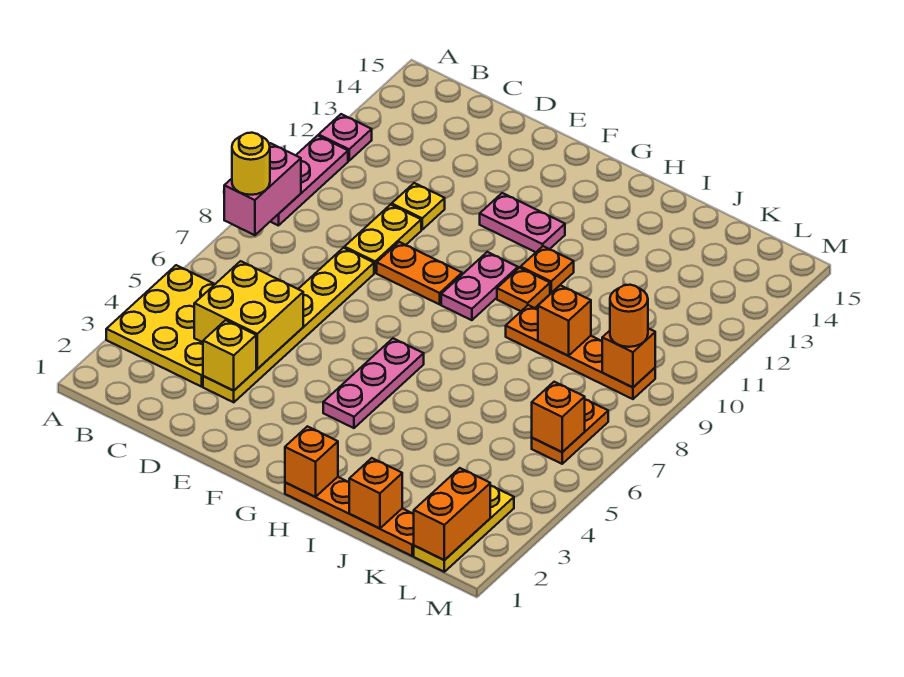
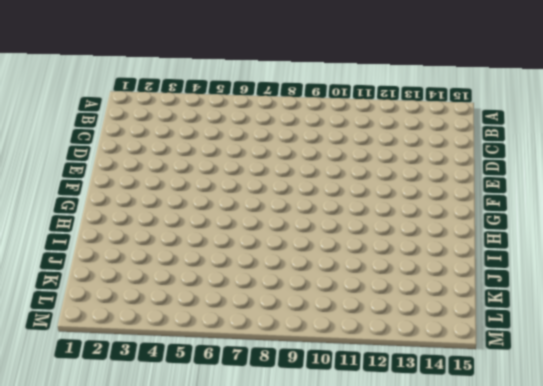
none -> yellow plate A3:C5 level 1
none -> pink plate A9:A11 level 1
none -> pink plate A12 level 1

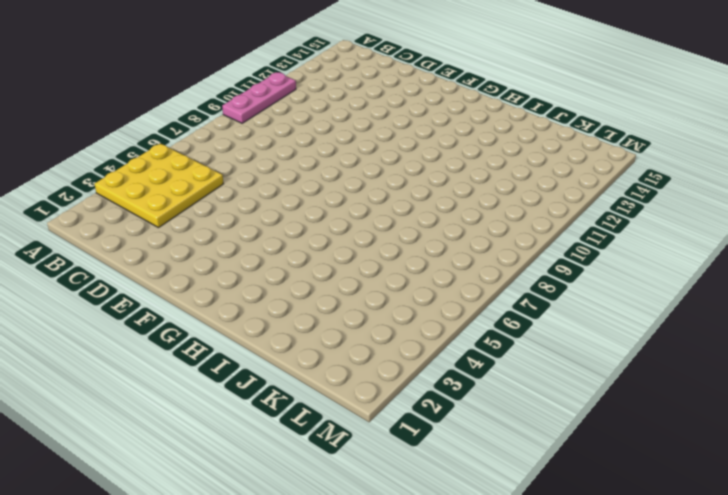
none -> pink plate A12 level 1
none -> yellow plate D3:D8 level 1
none -> yellow plate D9:D10 level 1

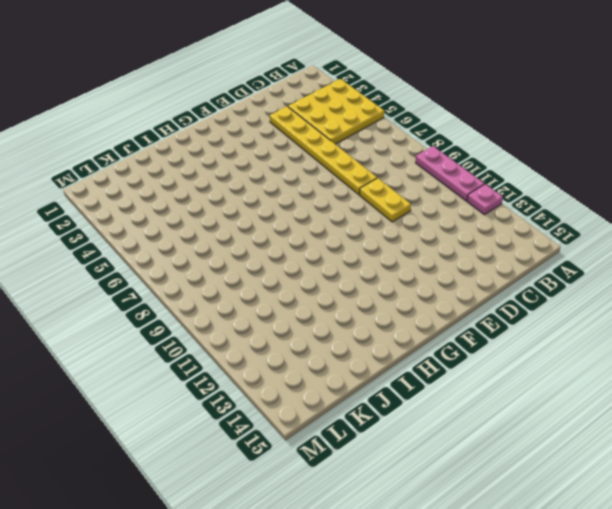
none -> yellow plate D11 level 1
none -> orange plate E9:F9 level 1
none -> pink plate F12:G12 level 1

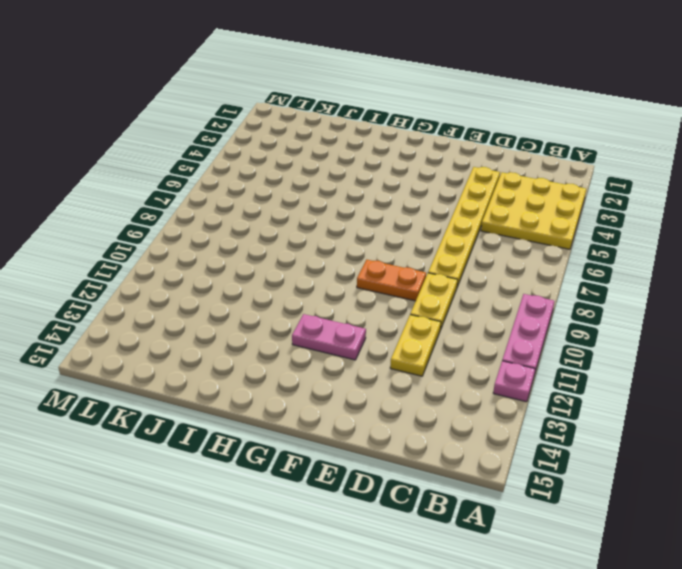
yellow plate D11:D12 level 1 -> yellow plate D11 level 1
none -> pink plate G4:G6 level 1
none -> pink plate G9:G10 level 1
none -> orange plate H1:K1 level 1

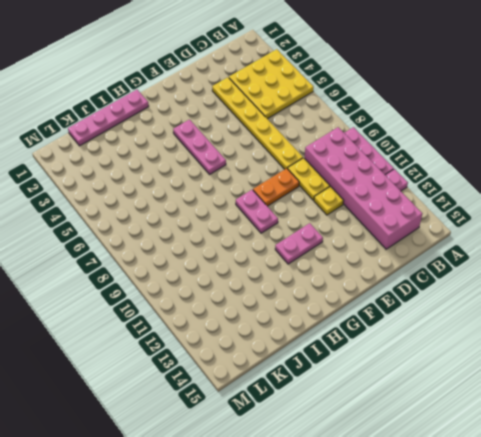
pink brick B9:C14 level 1 -> none
pink plate H1:K1 level 1 -> orange plate H1:K1 level 1
none -> orange plate H10 level 1
none -> orange plate H11 level 1
none -> orange plate I9:L9 level 1

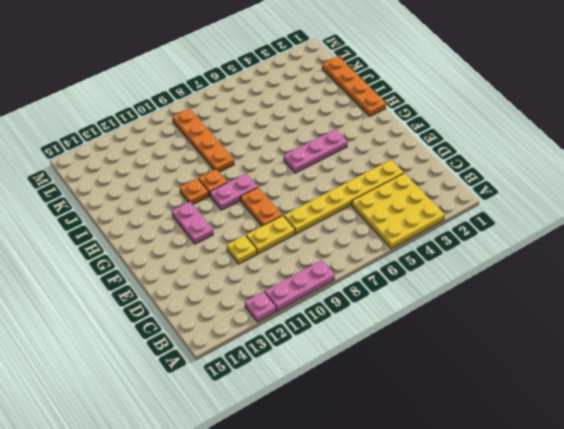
none -> yellow plate L1:L3 level 1
none -> orange plate L6:L7 level 1
none -> pink brick A8:A9 level 2

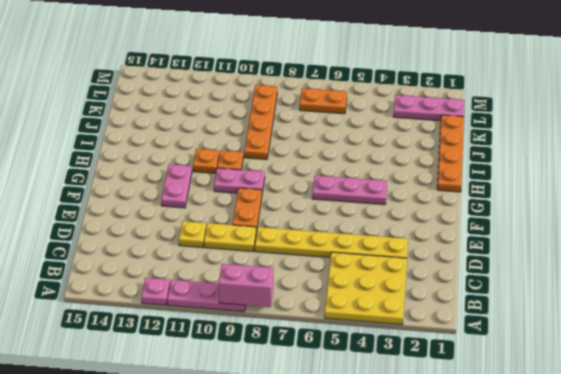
pink plate L1:L3 level 1 -> yellow plate L1:L3 level 1
none -> yellow brick C4:D5 level 2
none -> yellow brick D3 level 2
none -> orange brick H1 level 2

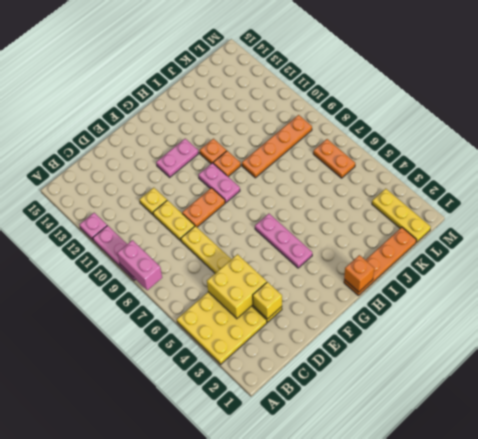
none -> orange brick J1 level 2
none -> orange brick J9 level 2
none -> orange brick L1:L2 level 2

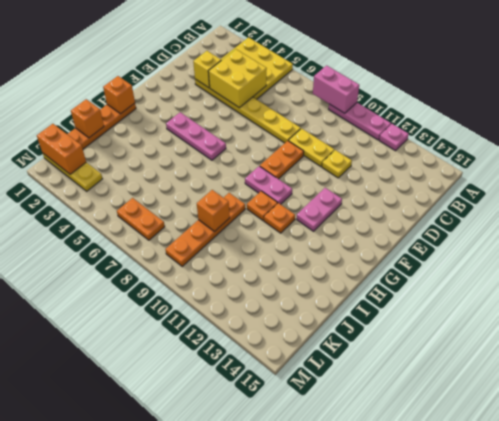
none -> orange brick L6 level 2
none -> orange brick L9 level 2
none -> yellow round brick A8 level 3

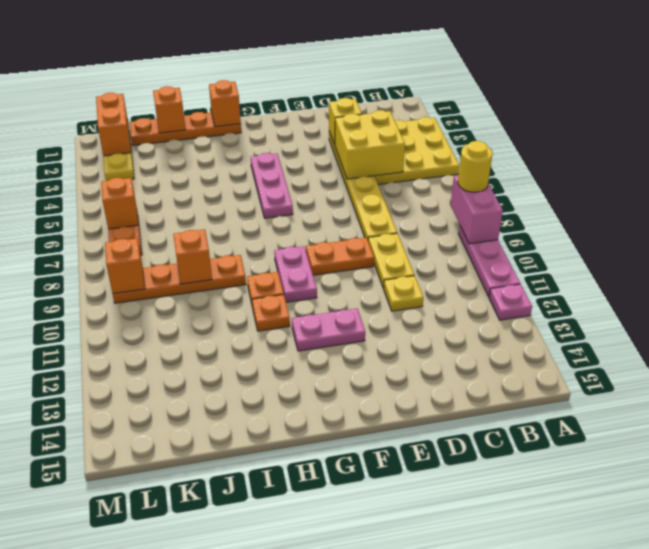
none -> orange round brick L9 level 3

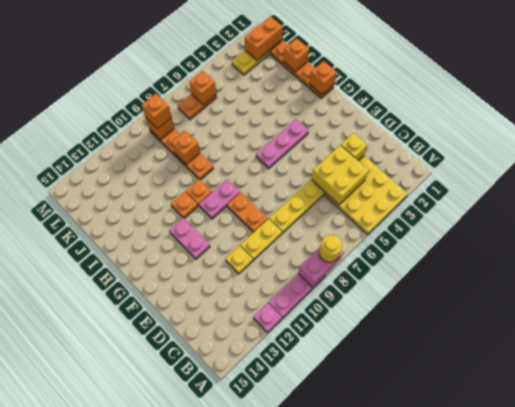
orange brick L9 level 3 -> orange round brick L9 level 3

